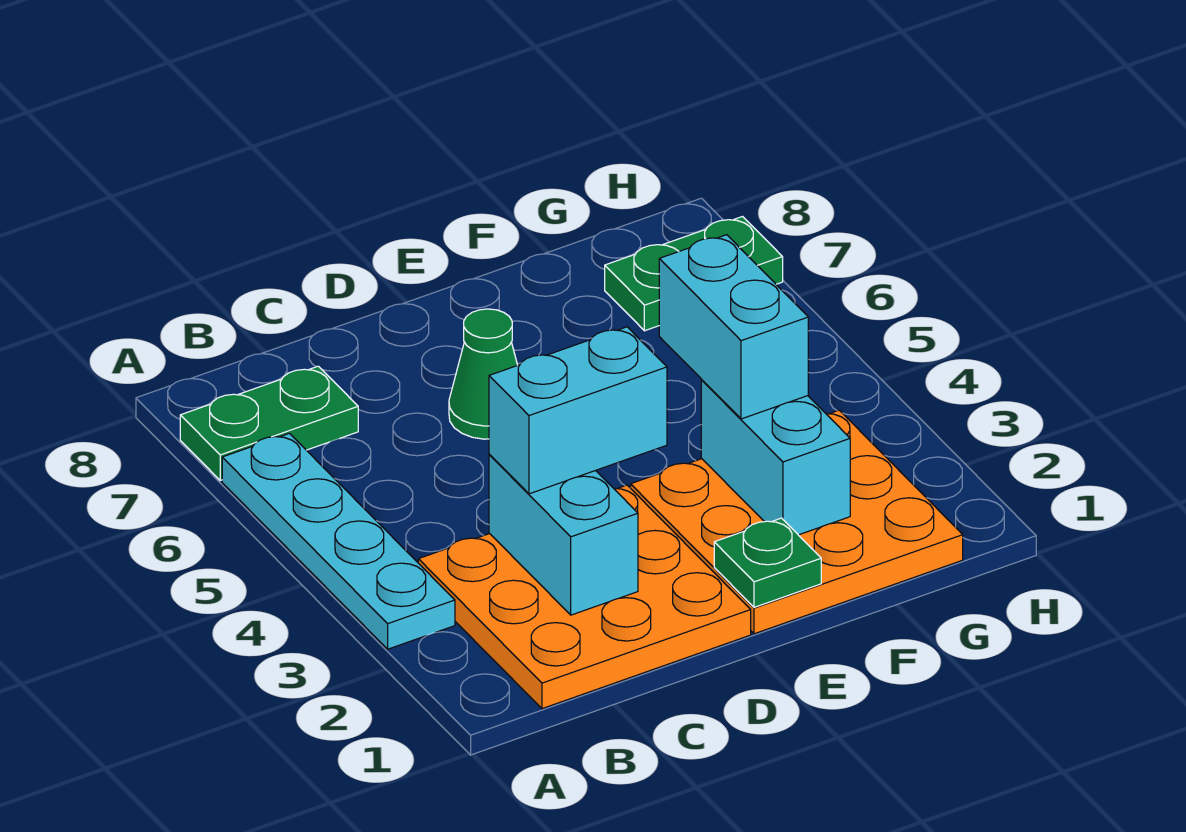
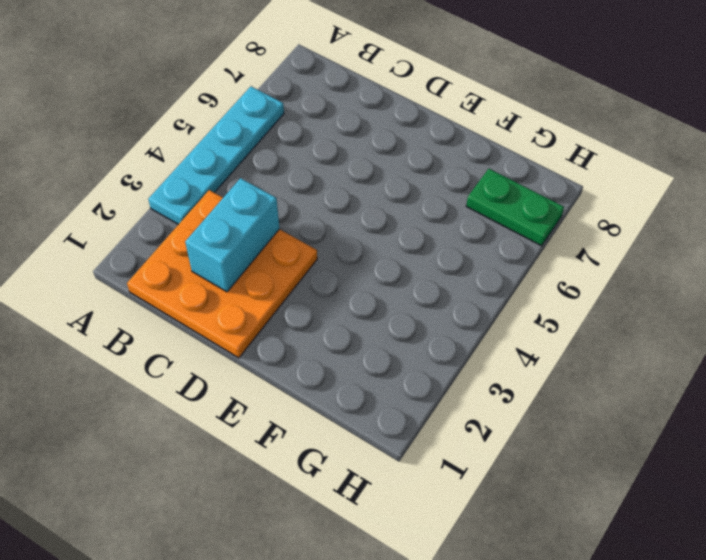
none -> green plate A7:B7 level 1
none -> green cone D6 level 1

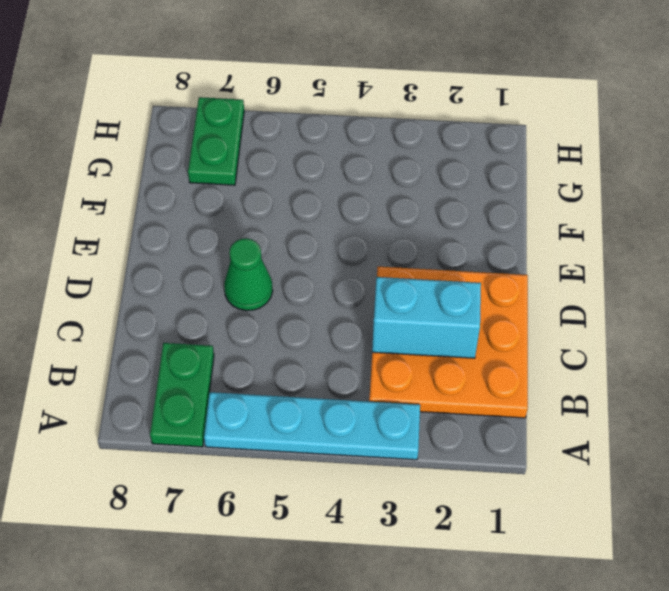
none -> orange plate E1:G3 level 1
none -> green plate E1 level 2

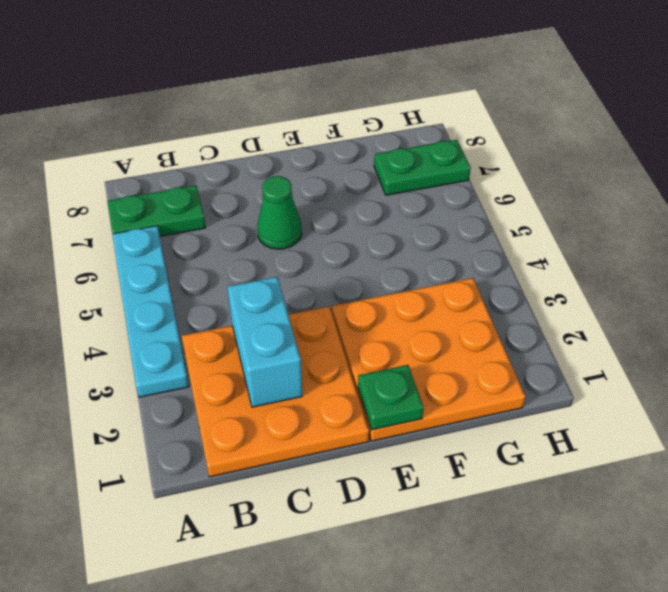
none -> cyan brick F2:F3 level 2
none -> cyan brick C3:D3 level 3

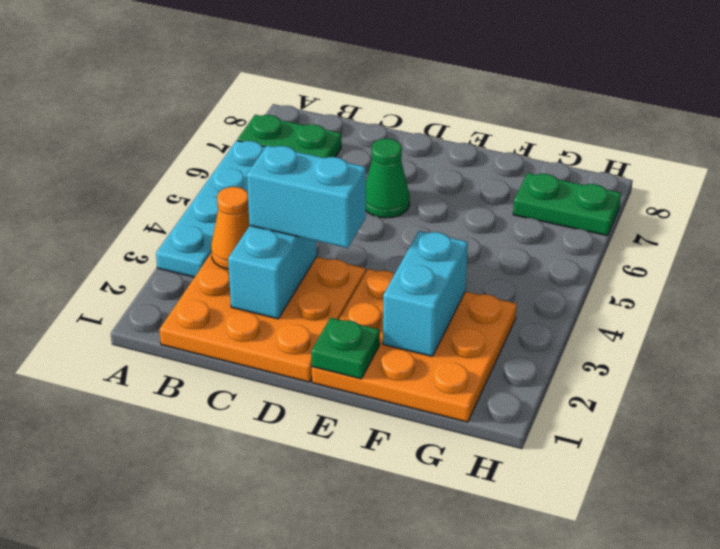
orange cone B3 level 2 -> none
none -> cyan brick F3:F4 level 3

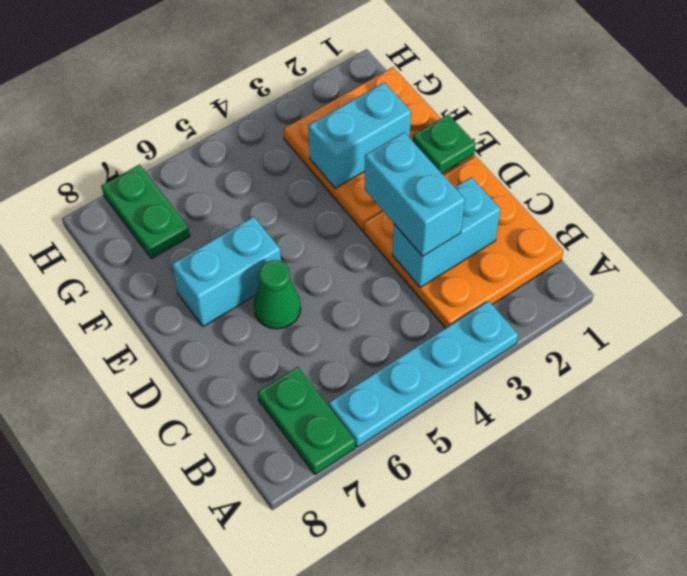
cyan brick E6:E7 level 1 -> cyan brick F3:F4 level 3

